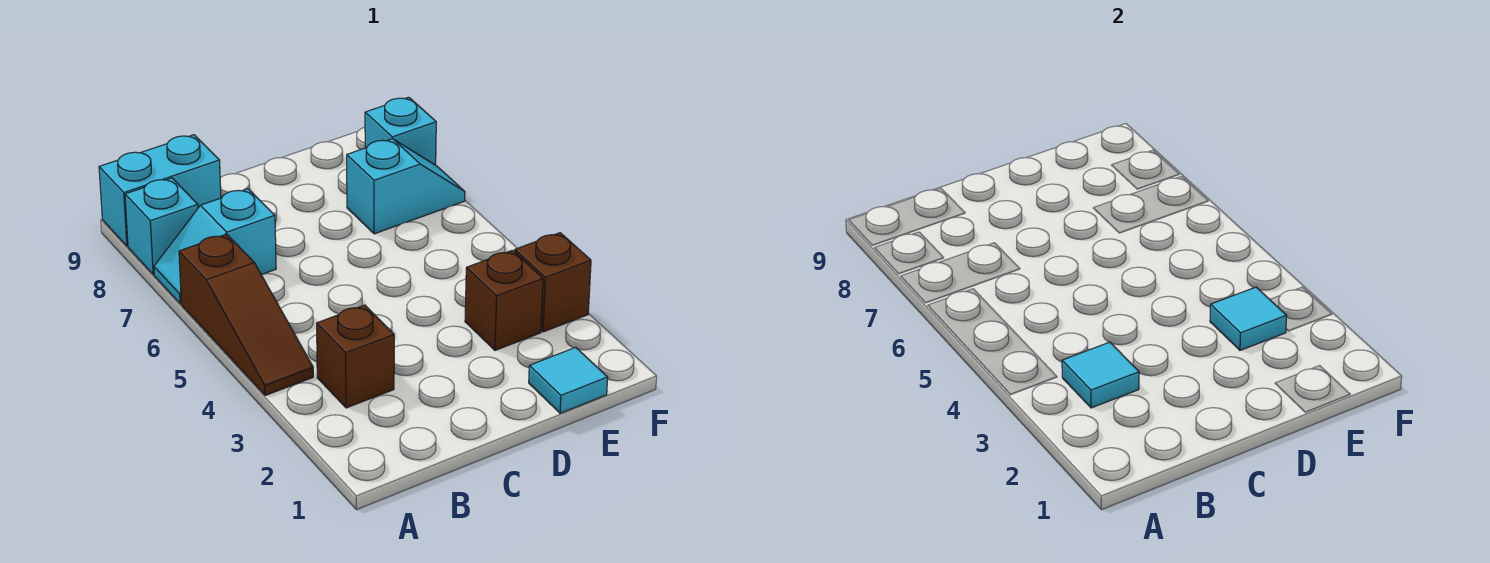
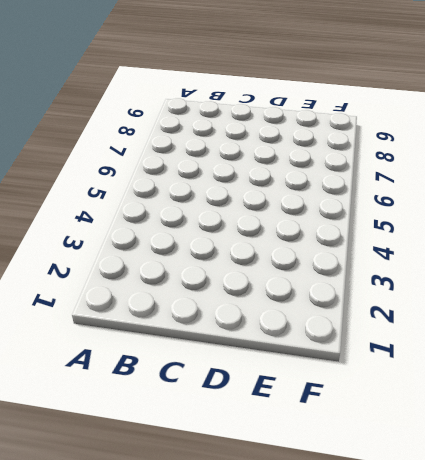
none -> brown slope A4:A6 level 1 top 6
none -> cyan slope A7:B7 level 1 top B
none -> cyan brick A8 level 1

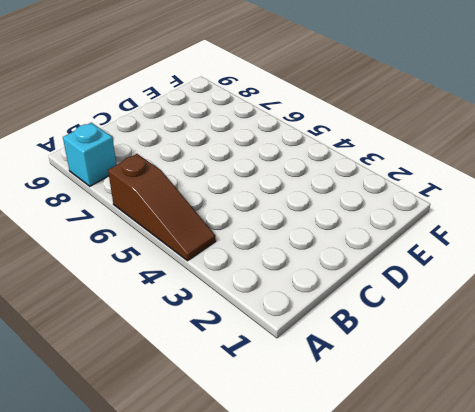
none -> cyan slope A7:B7 level 1 top B
none -> cyan brick A9:B9 level 1
none -> brown brick B3 level 1

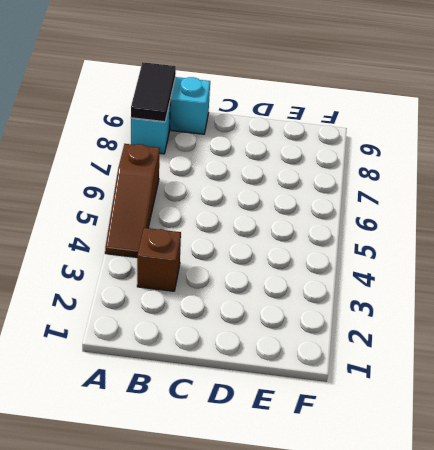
black tile A8:A9 level 2 -> none
none -> cyan slope A7:B7 level 1 top B
none -> cyan tile E1 level 1
none -> brown brick E3 level 1

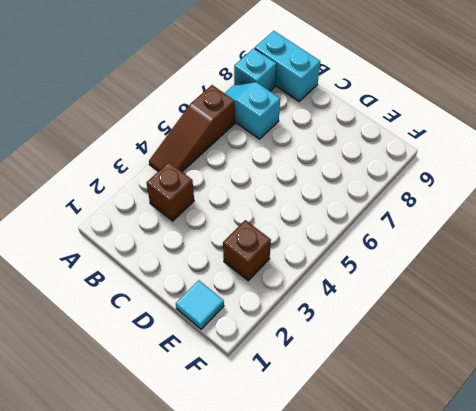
none -> cyan slope E7:F7 level 1 top E
none -> brown brick F3 level 1
none -> cyan brick F8 level 1

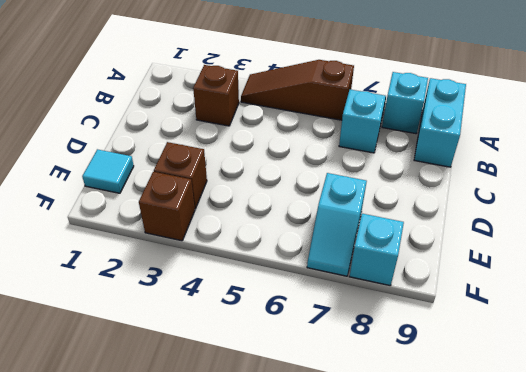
none -> cyan tile B3 level 2
none -> cyan tile E3 level 2

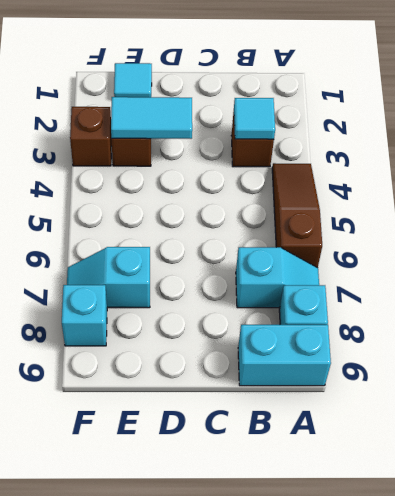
cyan tile D3:E3 level 2 -> cyan tile E3 level 2

